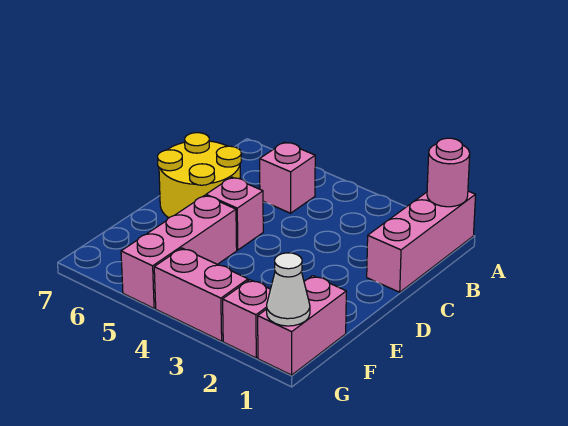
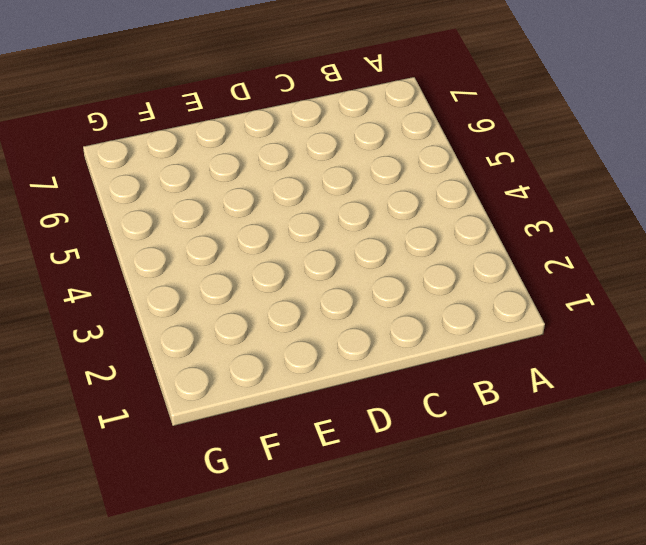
none -> pink brick A1:C1 level 1
none -> pink brick B5 level 1

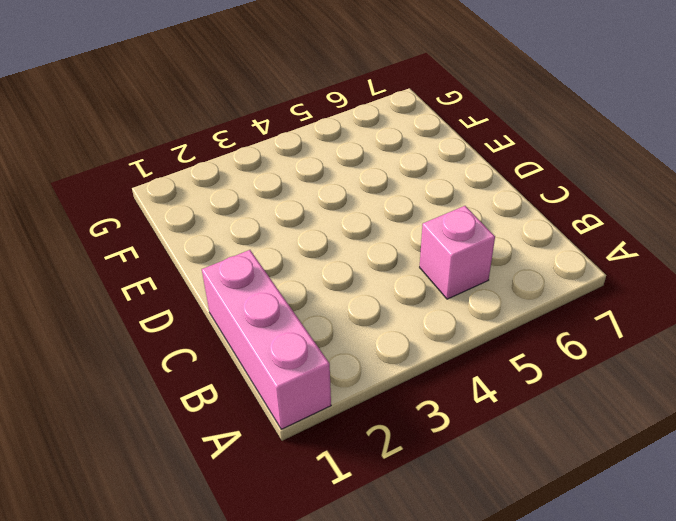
none -> yellow round brick C6:D7 level 1
none -> pink brick D5 level 1

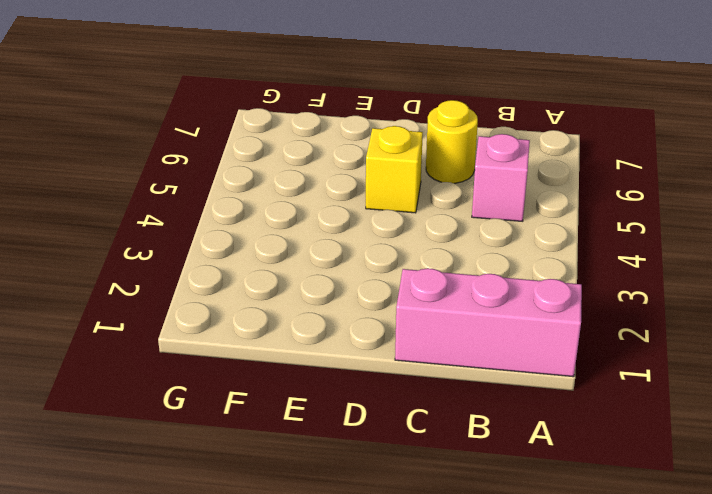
yellow round brick C6 level 1 -> yellow round brick C6:D7 level 1
yellow brick D5 level 1 -> pink brick D5 level 1
none -> pink brick E5:G5 level 1
none -> pink brick F1:G1 level 1

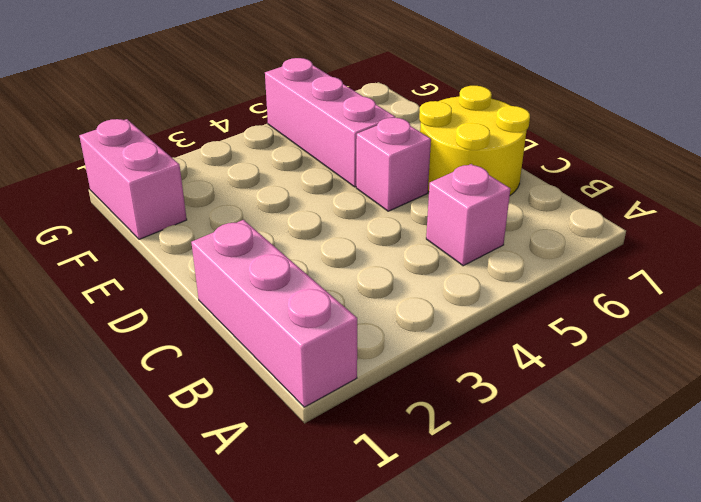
none -> pink brick G2 level 1
none -> pink brick G3:G4 level 1

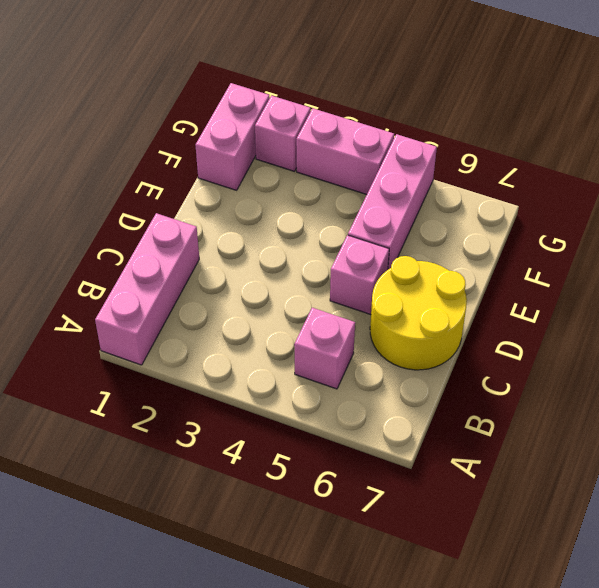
none -> pink round brick A1 level 2
none -> white cone G1 level 2

